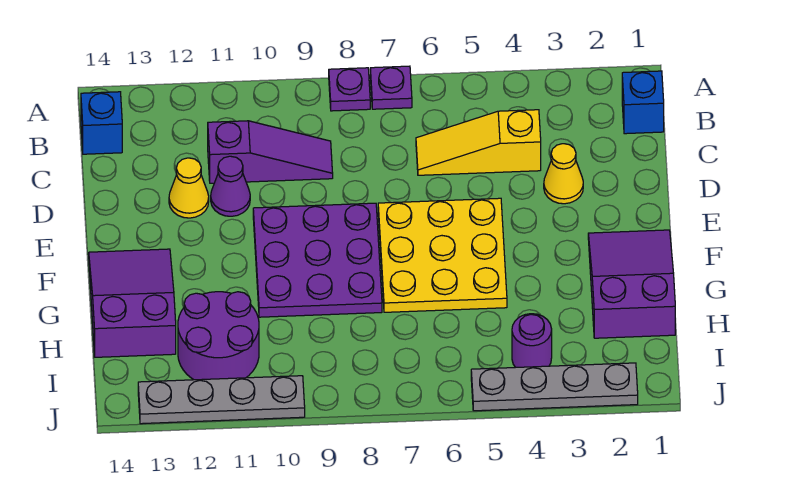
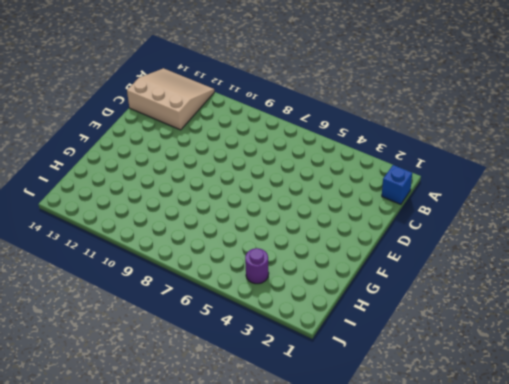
tan slope A12:C14 level 1 top C -> blue brick B14 level 1
none -> purple plate A7 level 1
none -> purple plate A8 level 1
none -> yellow slope C4:C6 level 1 top 4

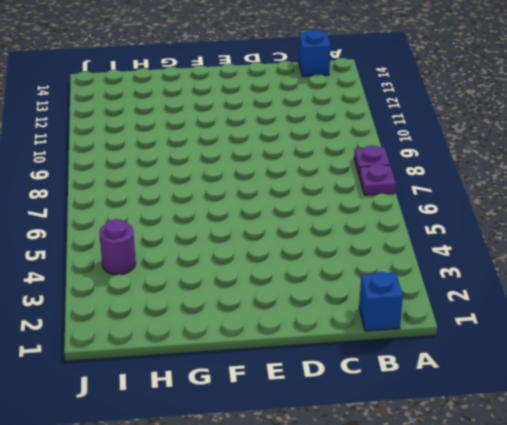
none -> yellow slope C4:C6 level 1 top 4
none -> purple slope C9:C11 level 1 top 11
none -> yellow cone D3 level 1

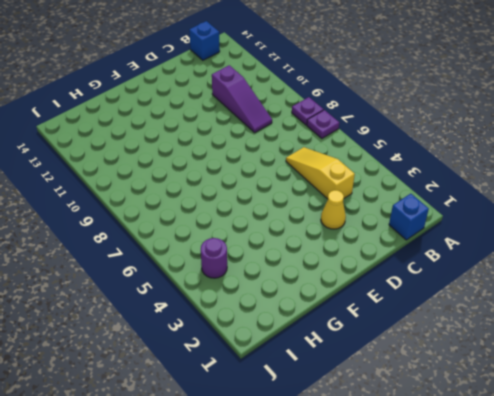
none -> purple cone D11 level 1
none -> yellow cone D12 level 1
none -> yellow plate E5:G7 level 1

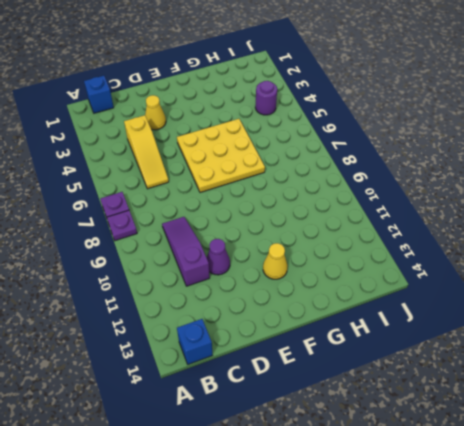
yellow cone F12 level 1 -> yellow cone D12 level 1
none -> purple plate E8:G10 level 1
none -> purple slope F1:H2 level 1 top H
none -> purple slope F13:H14 level 1 top H

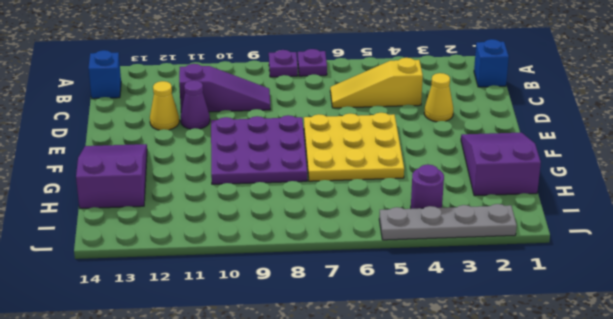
none -> purple round brick H11:I12 level 1
none -> grey plate J10:J13 level 1

